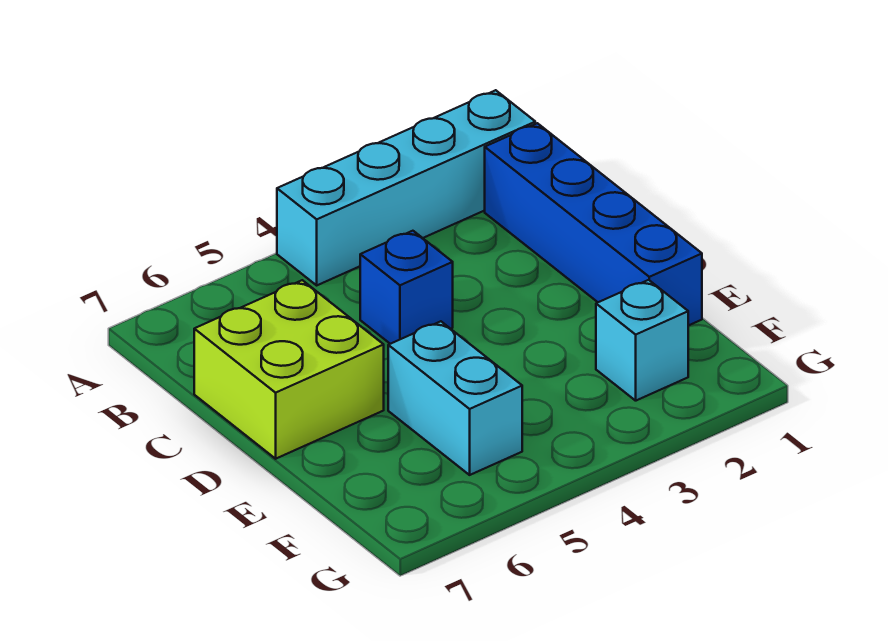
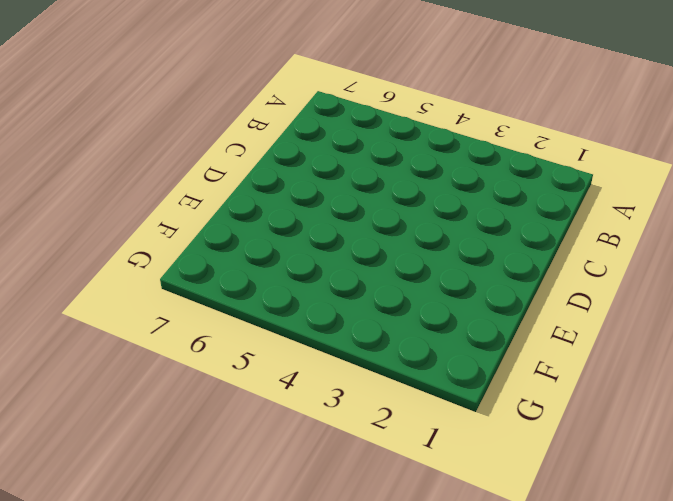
none -> cyan brick A1:A4 level 1
none -> blue brick B1:E1 level 1

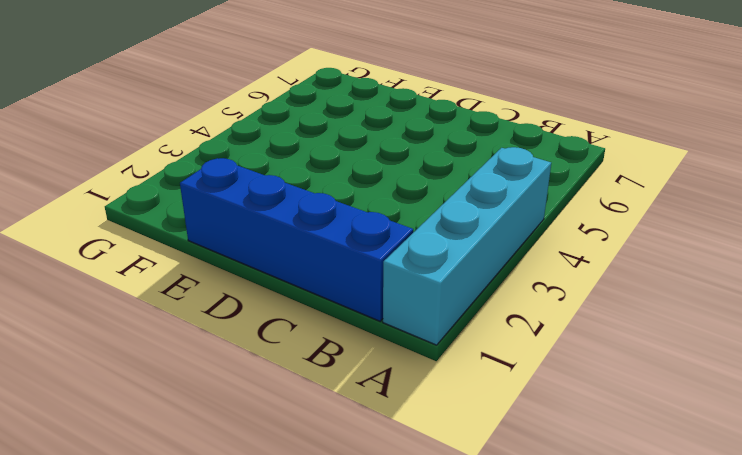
none -> blue brick C4 level 1
none -> lime brick C6:D7 level 1

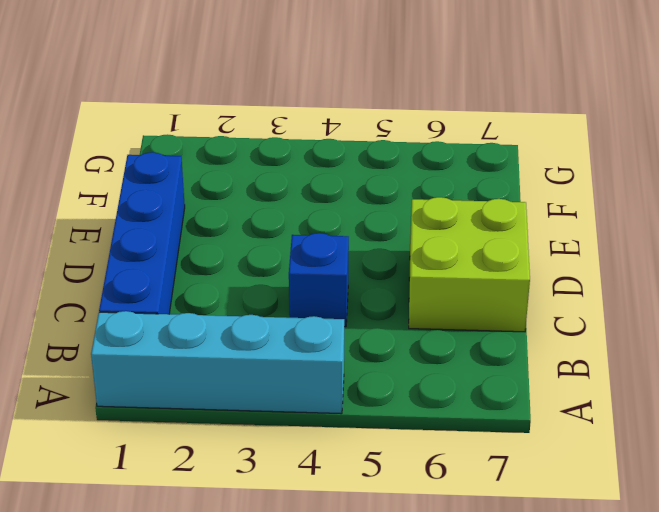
none -> cyan brick E5:F5 level 1
none -> cyan brick F2 level 1

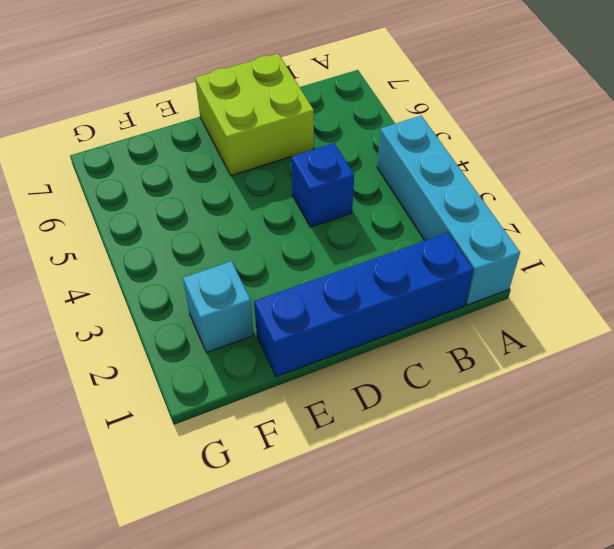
none -> cyan brick E5:F5 level 1

